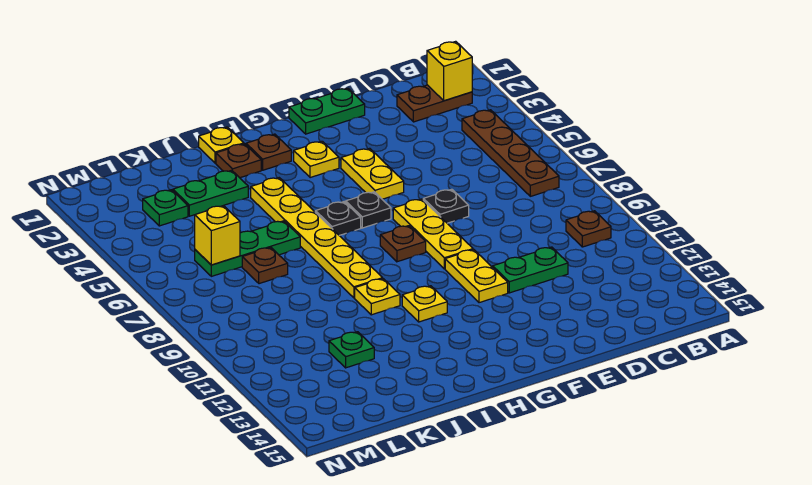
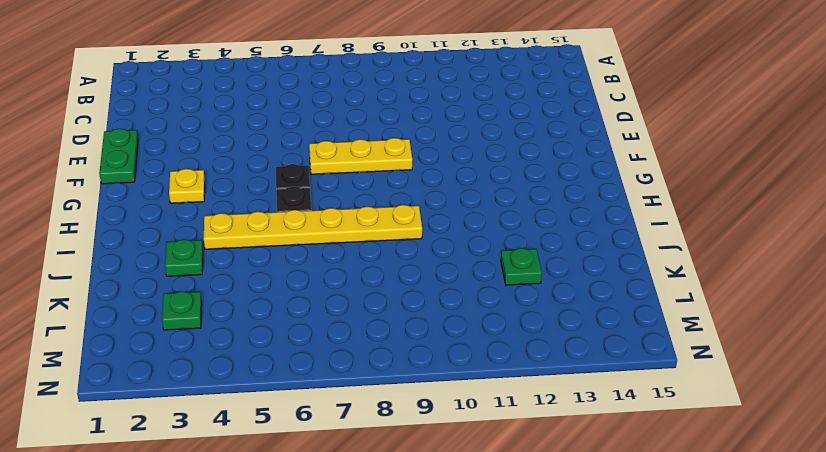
green plate J3 level 1 -> green plate J3:K3 level 1
none -> brown plate B2:C2 level 1
none -> brown plate B4:B7 level 1
none -> brown plate B10 level 1

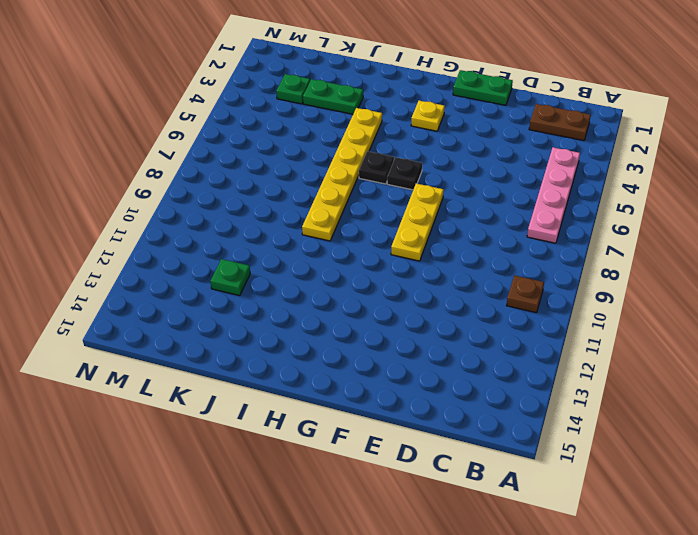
pink plate B4:B7 level 1 -> brown plate B4:B7 level 1
none -> green plate D11:E11 level 1
none -> black plate E7 level 1
none -> yellow plate F4:F5 level 1

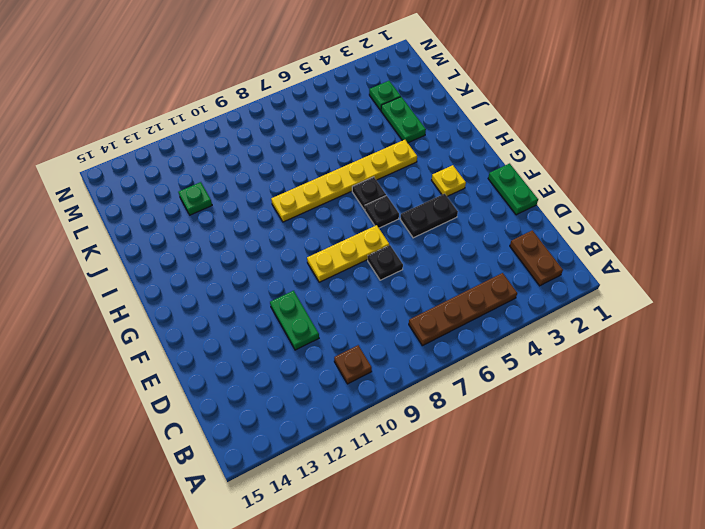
black plate F4:F5 level 1 -> yellow plate F4:F5 level 1
none -> yellow plate F10:F11 level 1
none -> brown plate G8 level 1
none -> brown plate H2 level 1

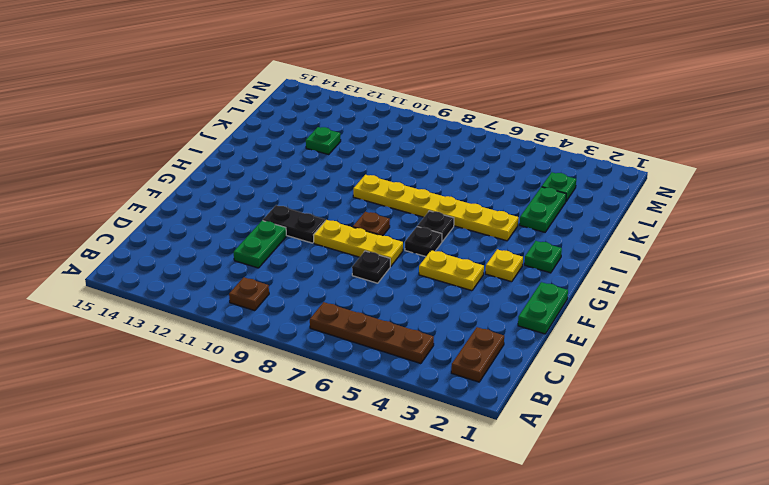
black plate F10:F11 level 1 -> yellow plate F10:F11 level 1
green plate H2 level 1 -> brown plate H2 level 1
none -> yellow plate H11 level 1
none -> yellow plate I1 level 1
none -> brown plate I2 level 1

